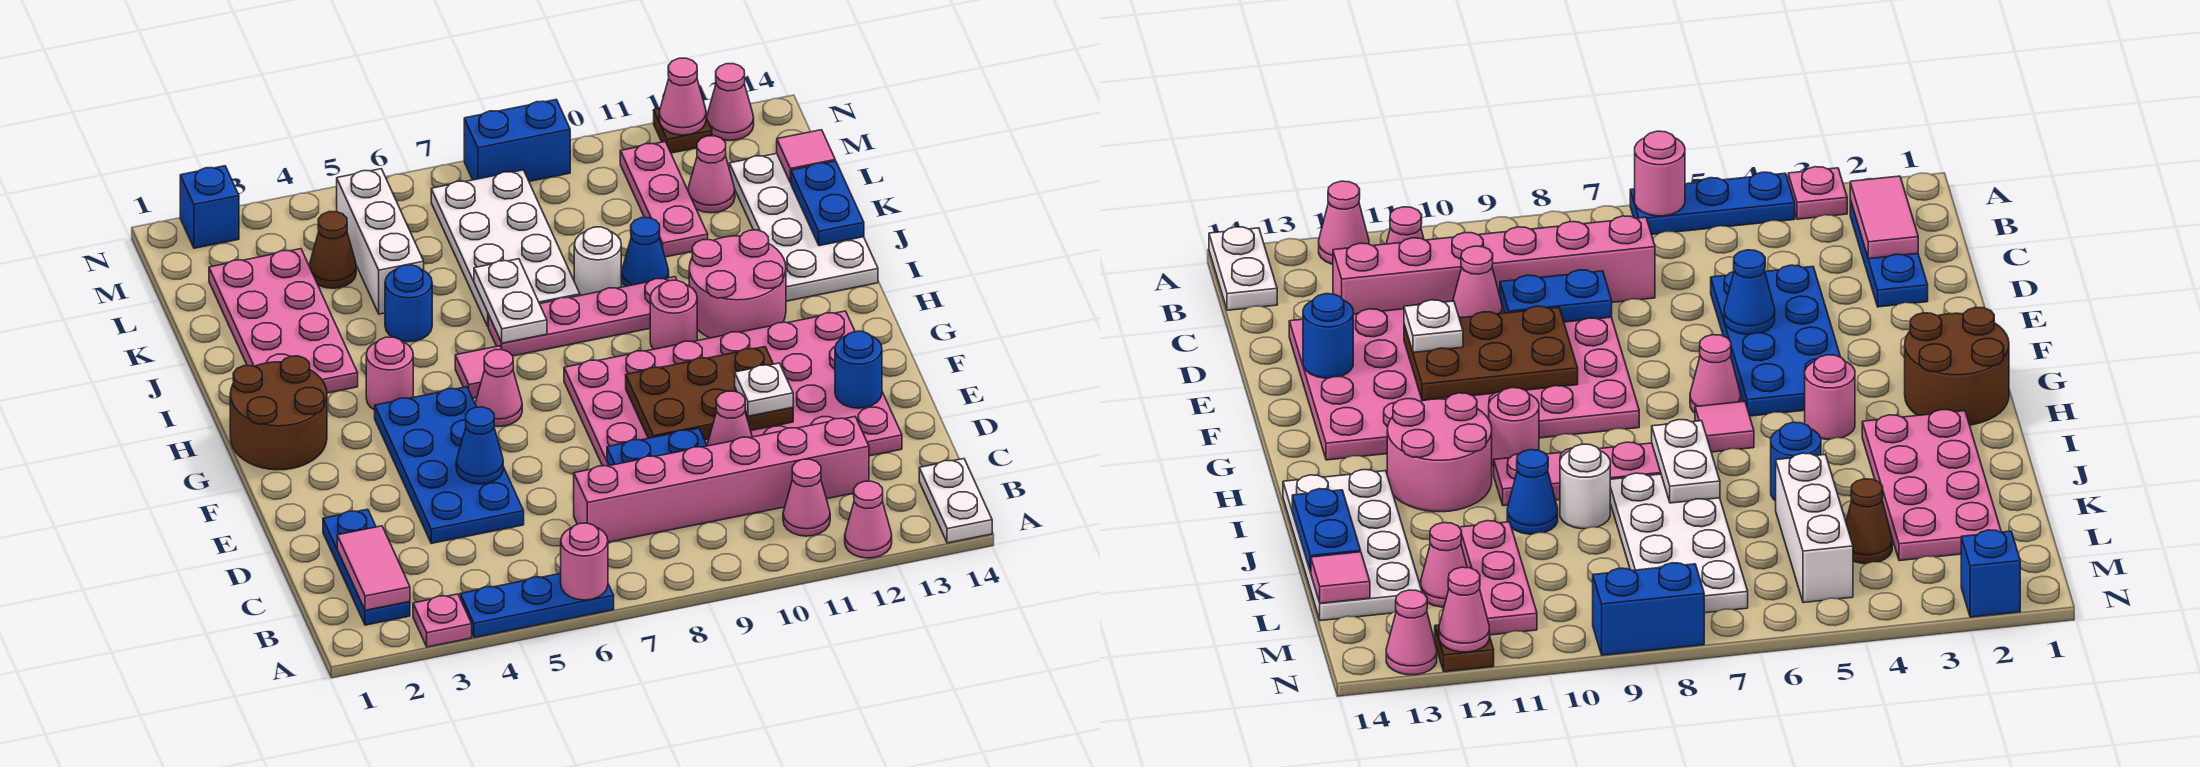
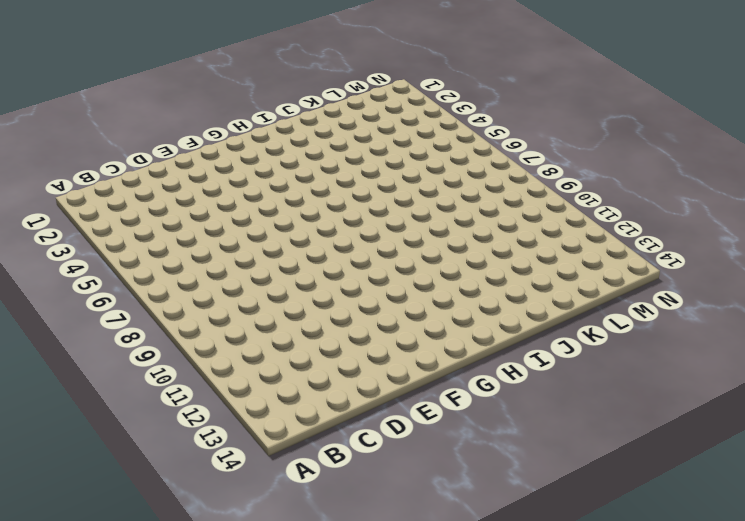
none -> pink plate A3 level 1
none -> blue plate A4:A6 level 1
none -> pink cone A12 level 1
none -> white plate A14:B14 level 1

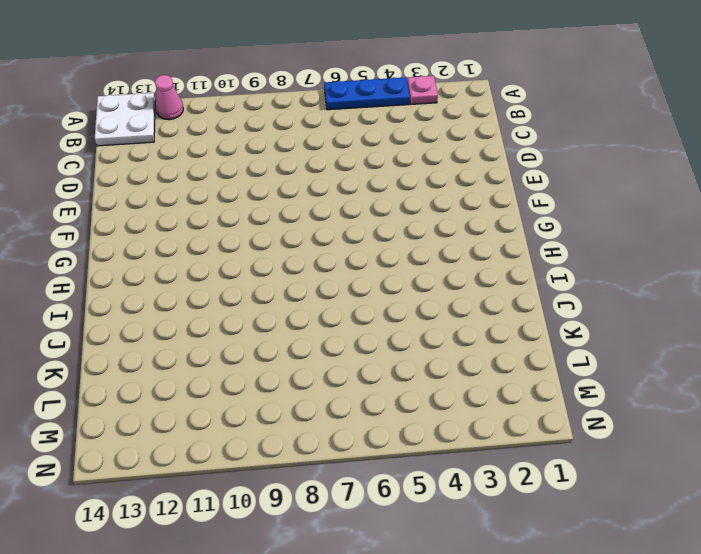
white plate A13:B14 level 1 -> white plate A14:B14 level 1
none -> blue plate B2:D2 level 1
none -> pink cone B11 level 1
none -> pink brick C7:C12 level 1
none -> blue plate D4:G5 level 1

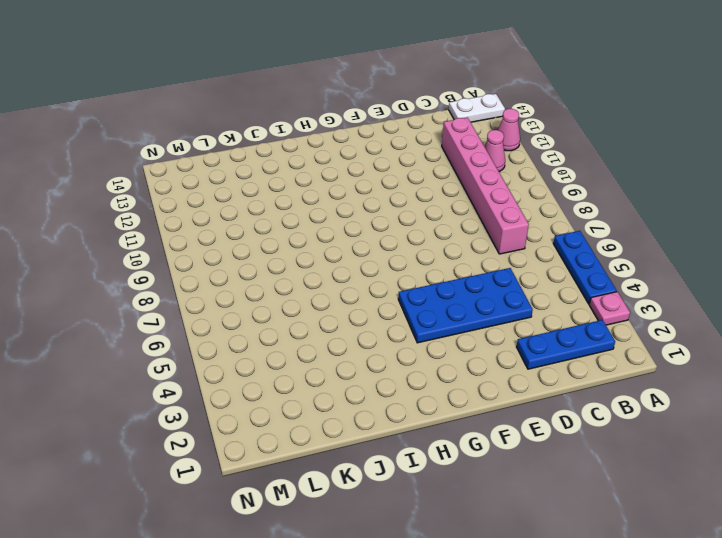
none -> pink plate D8:G13 level 1
none -> brown round brick G1:H2 level 1
none -> pink cone G6 level 1
none -> pink round brick H4 level 1

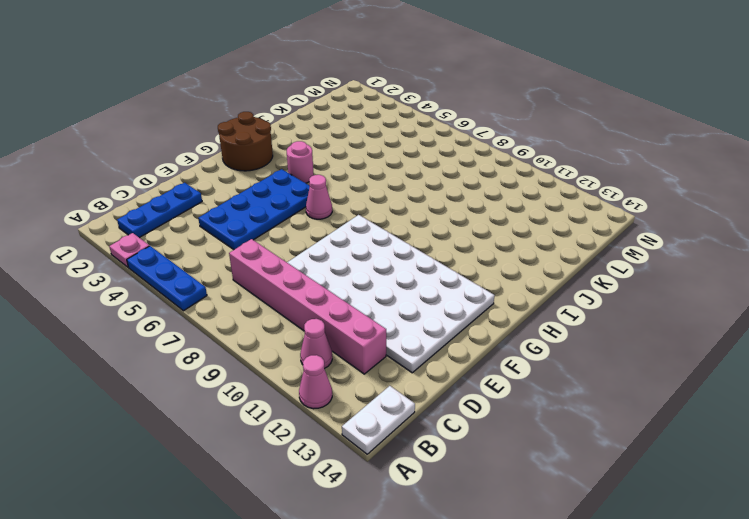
white plate D8:G13 level 1 -> pink plate D8:G13 level 1
none -> pink tile H6 level 1
none -> pink round brick H10 level 1
none -> pink round brick H11:I12 level 1
none -> pink plate I2:L3 level 1

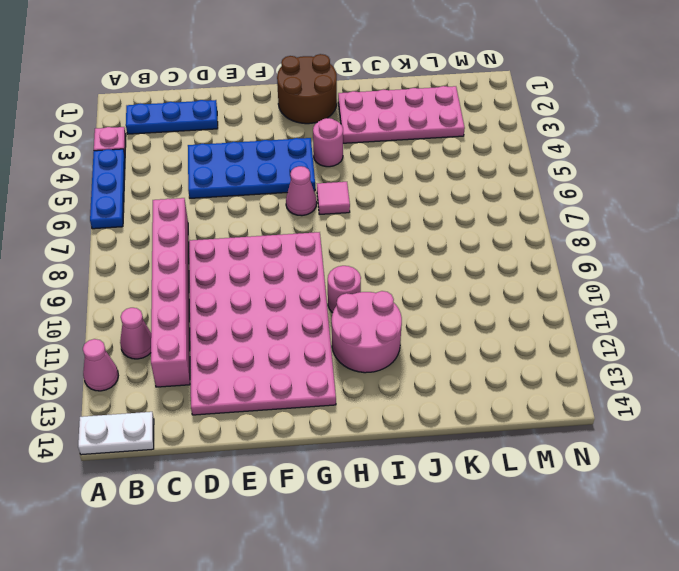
none -> pink plate I7:I10 level 1
none -> white plate I13:L14 level 1
none -> blue round brick J5 level 1
none -> white plate J7:M8 level 1

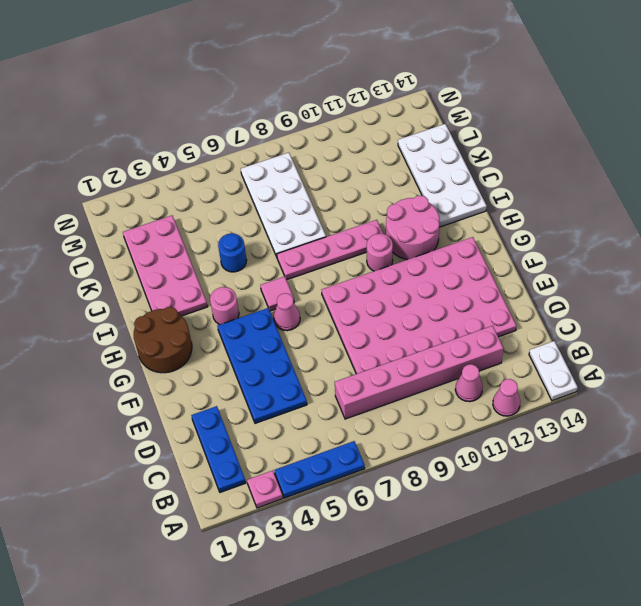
none -> white round brick J9 level 1
none -> blue cone J10 level 1
none -> white brick K5:M5 level 1
none -> pink plate K11:M11 level 1

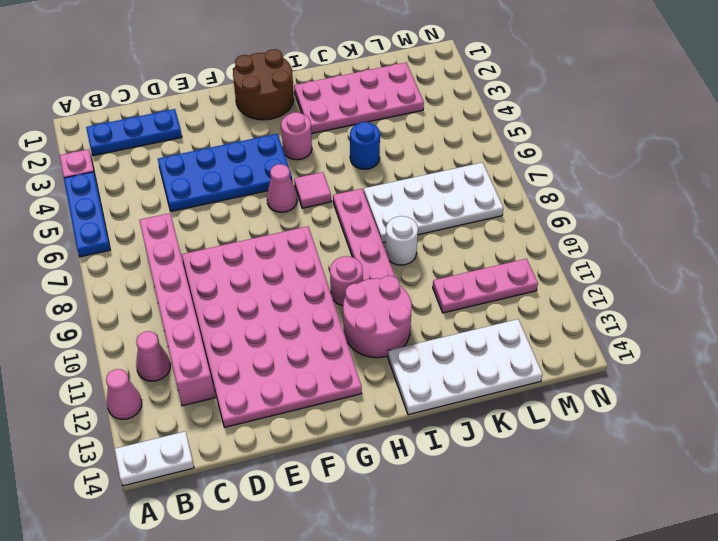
none -> blue cone J10 level 1
none -> white brick K5:M5 level 1
none -> brown cone L4 level 1
none -> pink cone L12 level 1

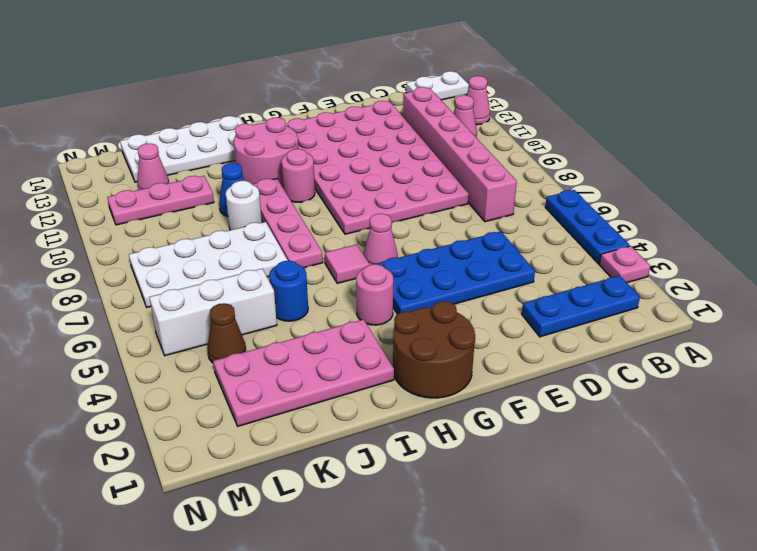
none -> blue brick N2 level 1
none -> blue brick N8:N9 level 1
none -> brown plate N12 level 1
none -> pink cone N13 level 1

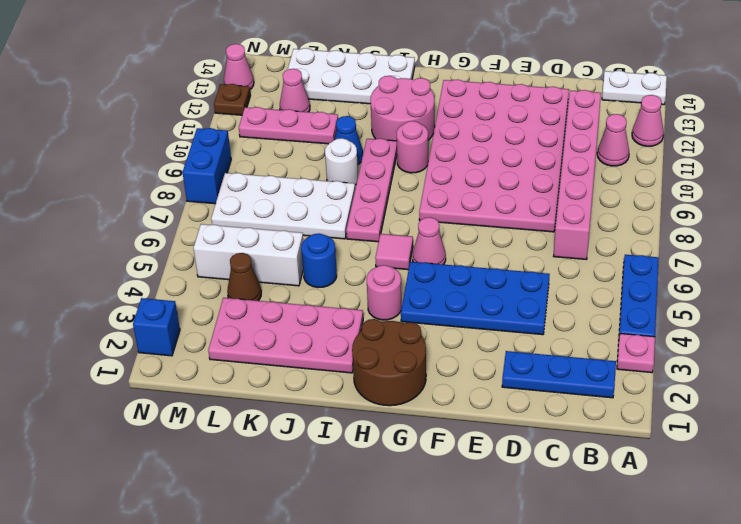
none -> pink round brick A6 level 2
none -> pink tile B2:C2 level 2
none -> blue plate D8:D9 level 2
none -> pink cone D10 level 2

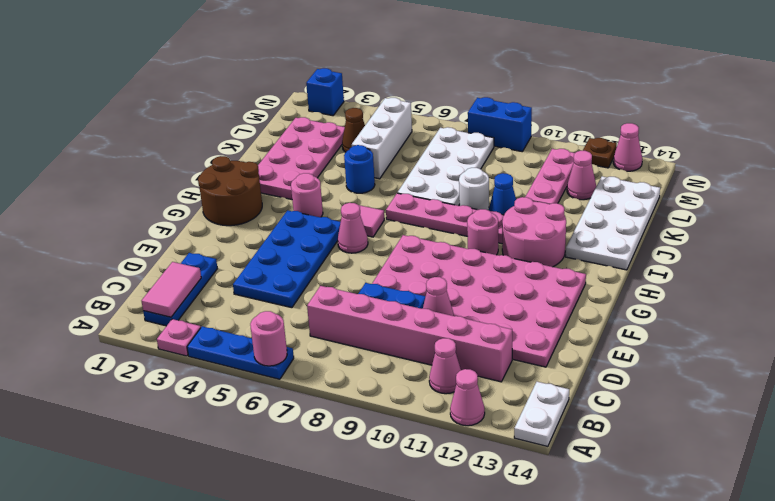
none -> blue cone E5 level 2
none -> brown plate E9:F11 level 2
none -> blue round brick E13 level 2
none -> white plate I7:J7 level 2

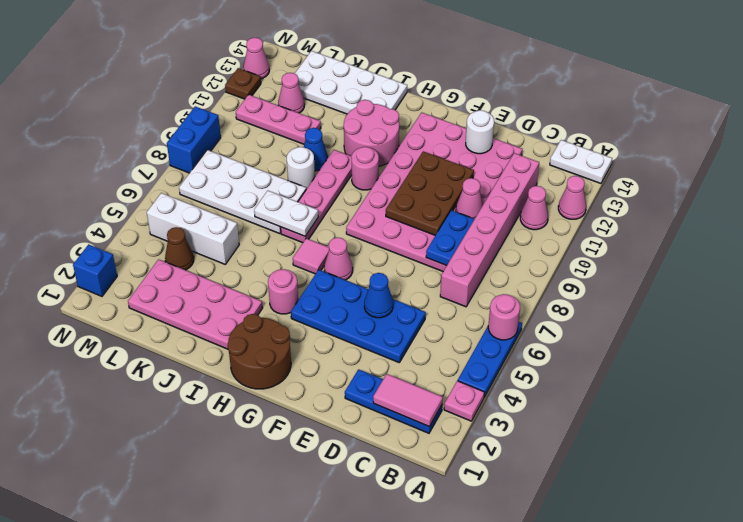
white round brick E13 level 2 -> blue round brick E13 level 2
none -> blue round brick J5 level 1
none -> blue plate J14:K14 level 2
none -> pink tile L14 level 2
none -> pink cone N12 level 2

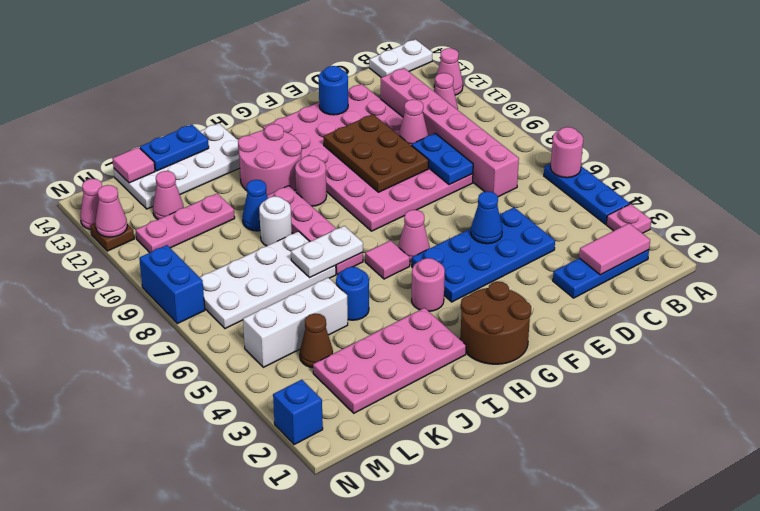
none -> white plate E11 level 3

